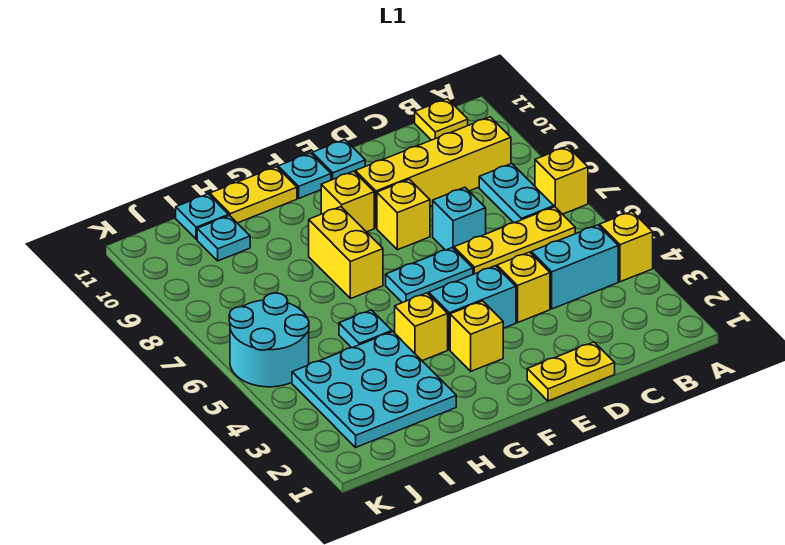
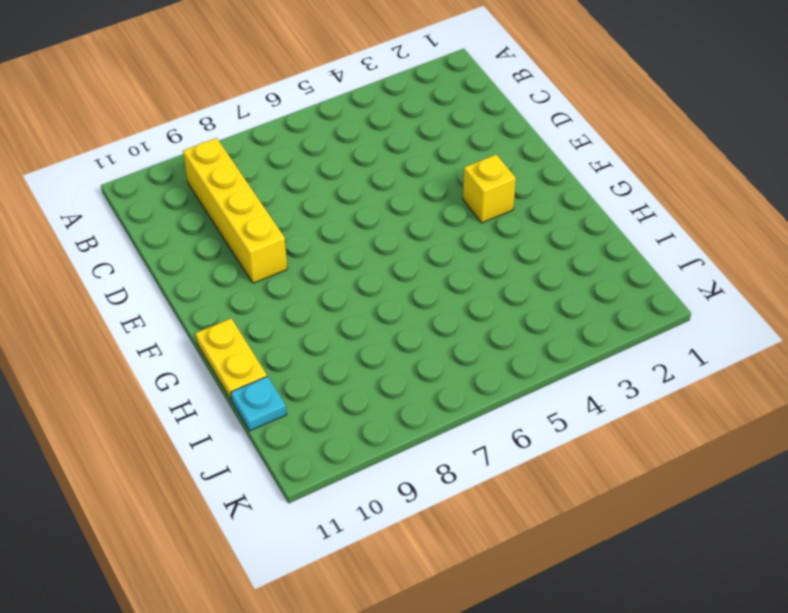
none -> yellow brick A4 level 1
none -> yellow brick A7 level 1
none -> cyan brick B4:C4 level 1

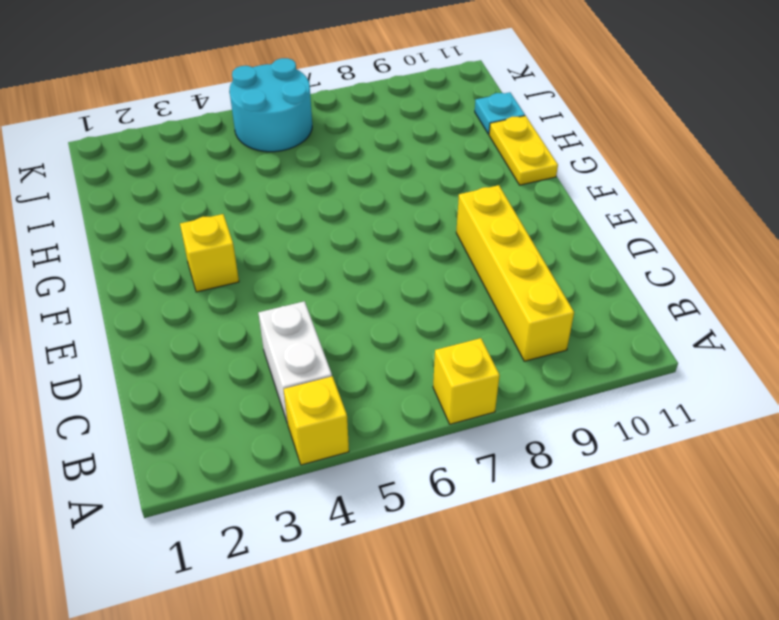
white brick B4:C4 level 1 -> cyan brick B4:C4 level 1
none -> yellow plate B6:D6 level 1
none -> cyan plate B7:B8 level 1
none -> yellow plate B11 level 1

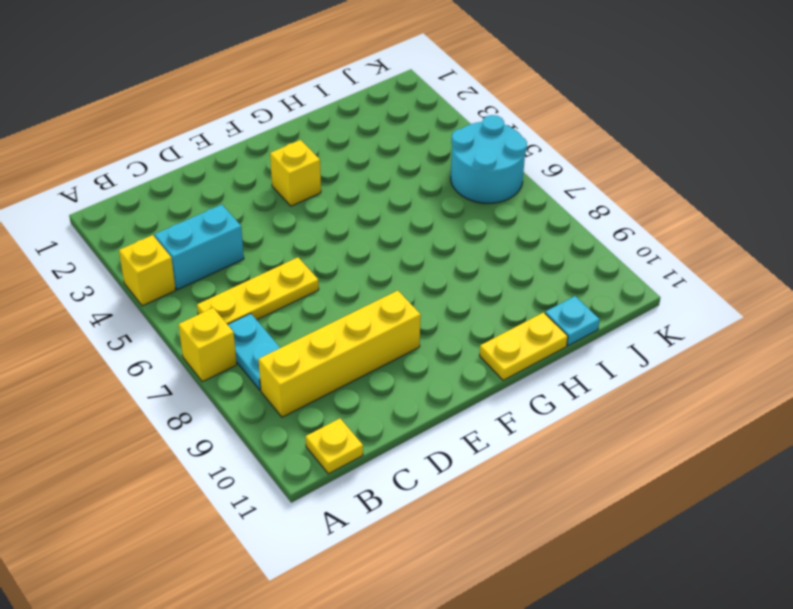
none -> yellow plate D1:E1 level 1
none -> yellow brick D4 level 1
none -> cyan brick D7 level 1

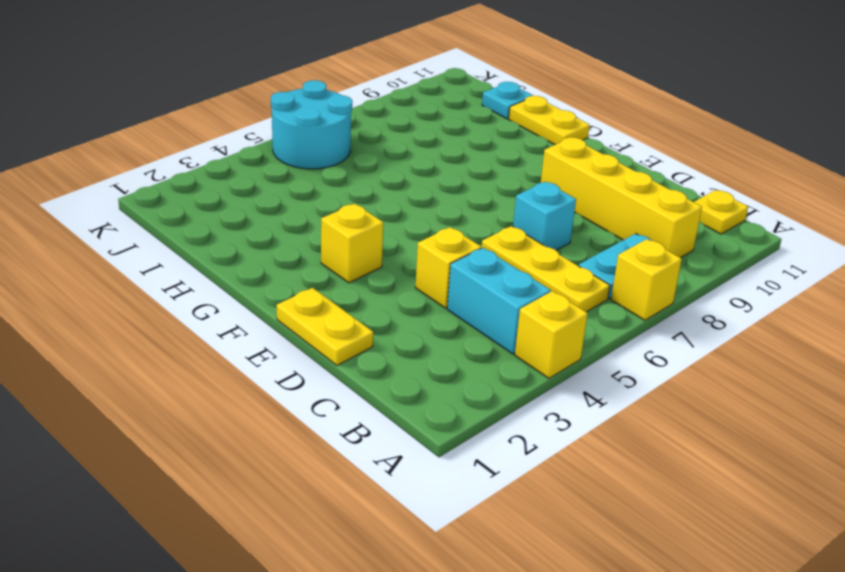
none -> cyan brick E4:F4 level 1
none -> cyan plate E6:F6 level 1
none -> yellow brick E8 level 1

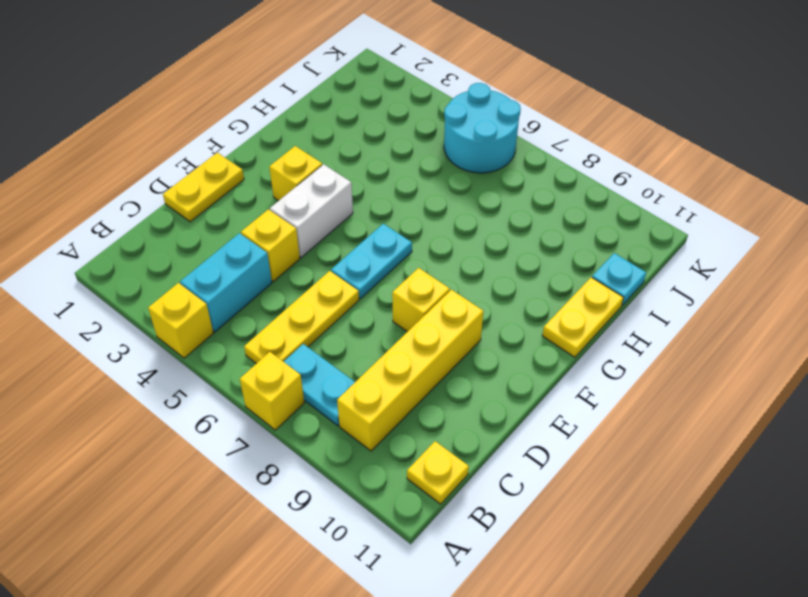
white brick E4:F4 level 1 -> cyan brick E4:F4 level 1
none -> cyan brick D7 level 1
none -> cyan plate E11 level 1
none -> yellow brick F9 level 1

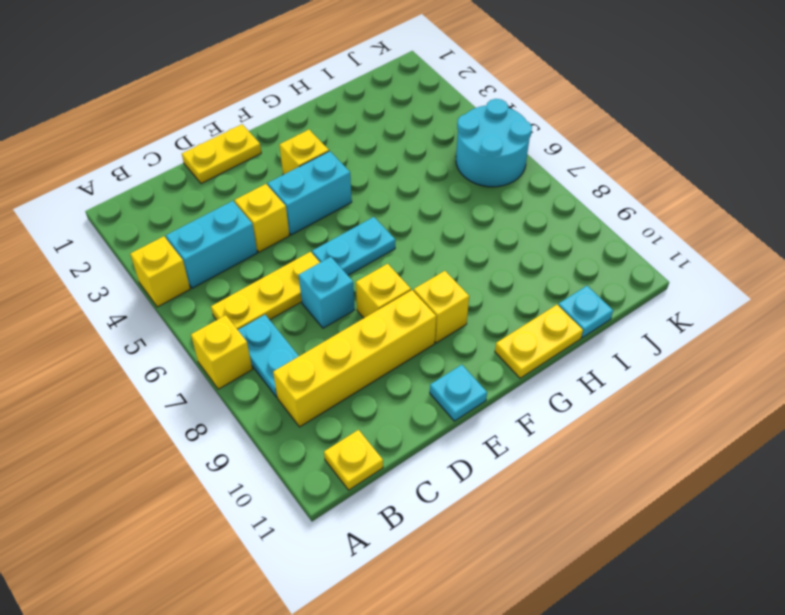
none -> cyan plate F11 level 1
none -> yellow brick G4 level 1
none -> yellow brick G7:G8 level 1

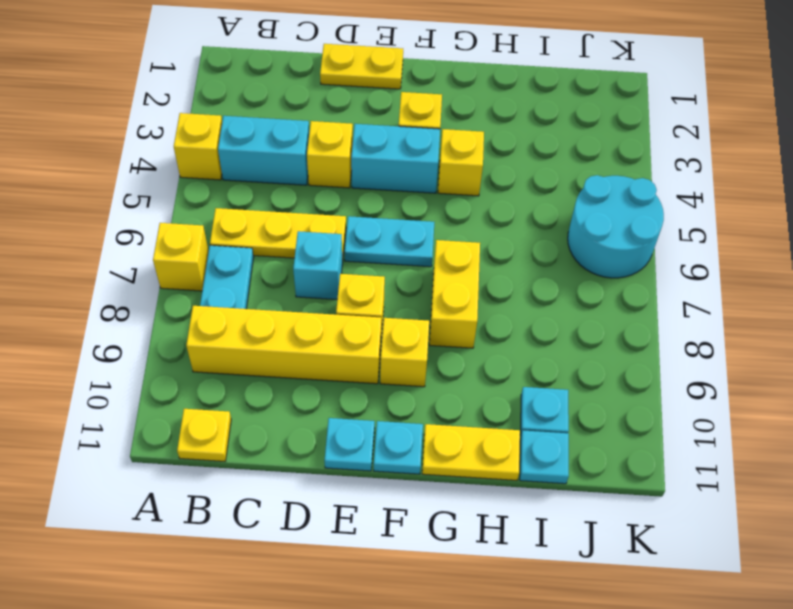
none -> cyan plate H2:J4 level 1
none -> cyan plate H5 level 1

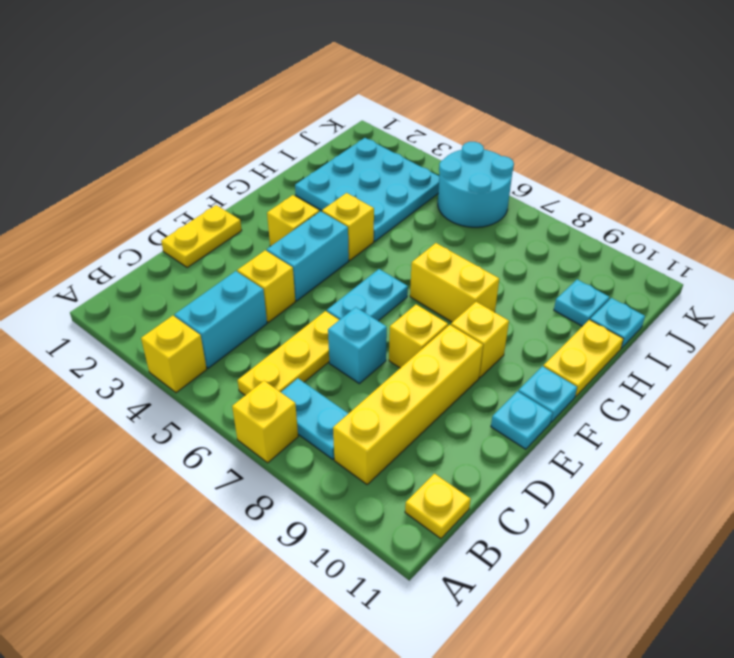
none -> cyan plate H5 level 1

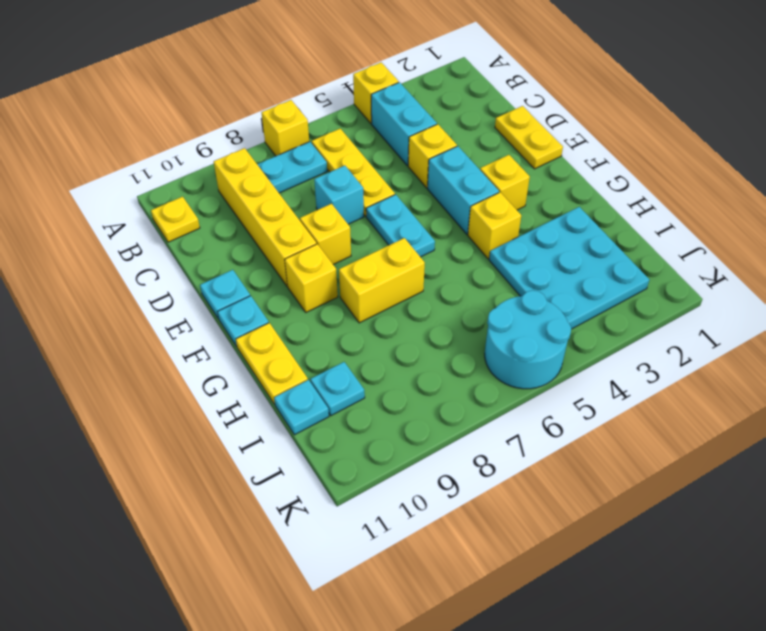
none -> cyan plate H5 level 1

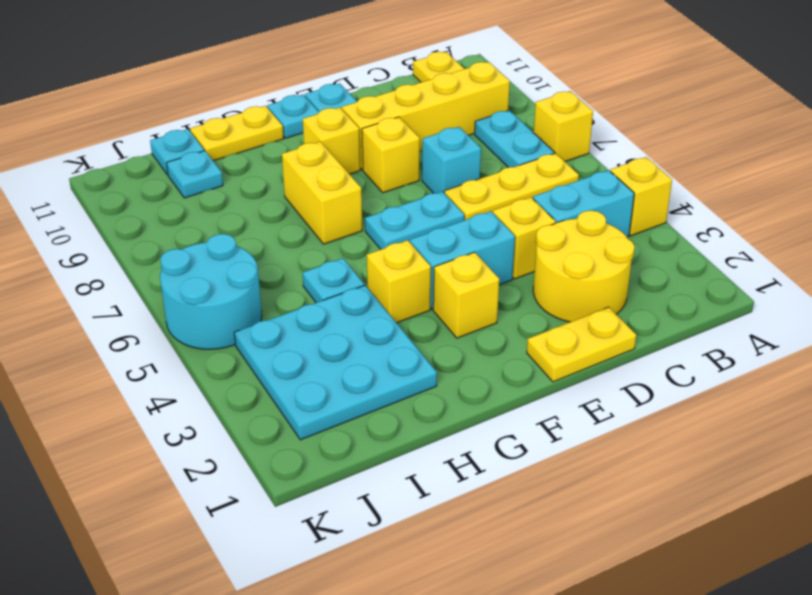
yellow round brick C2:D3 level 1 -> none

